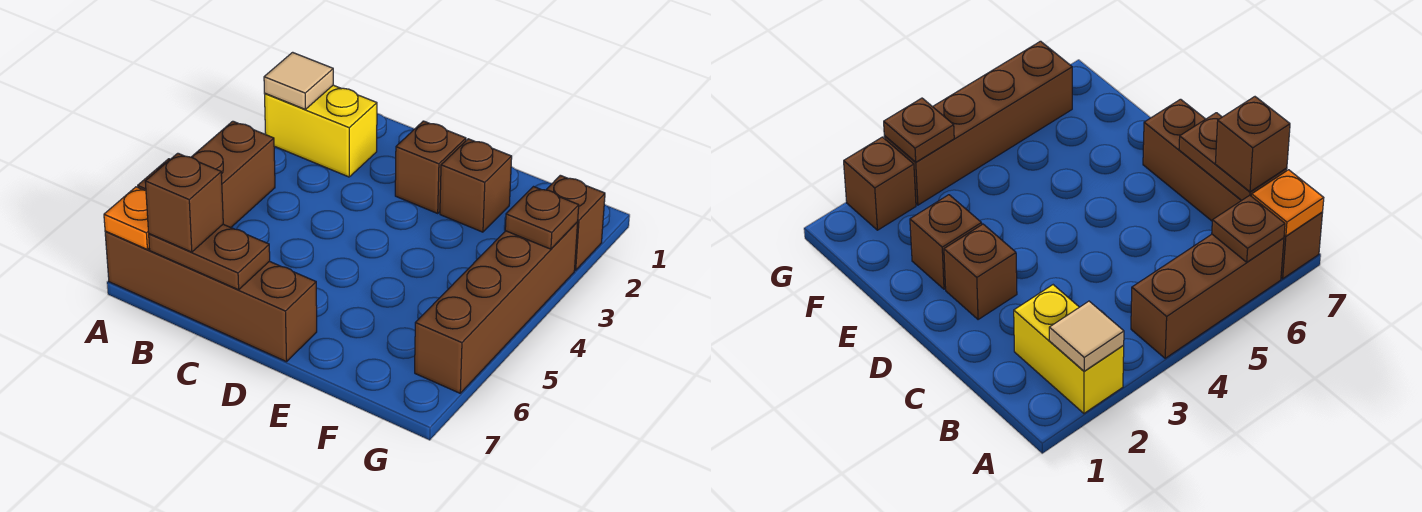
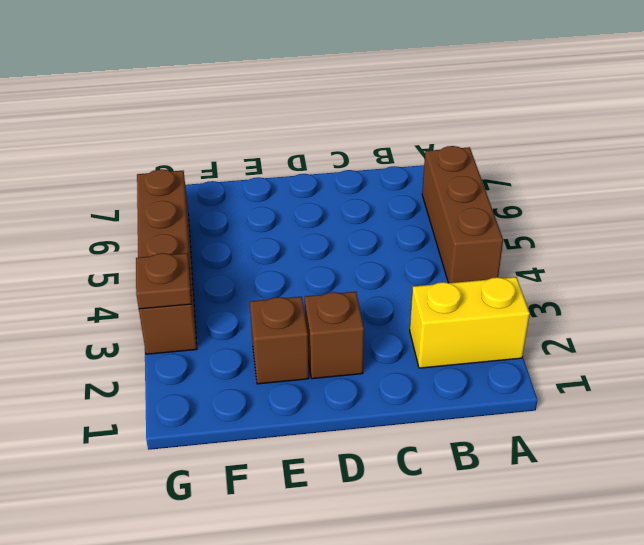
none -> brown brick A7:D7 level 1
none -> brown brick G2 level 1
none -> tan tile A2 level 2

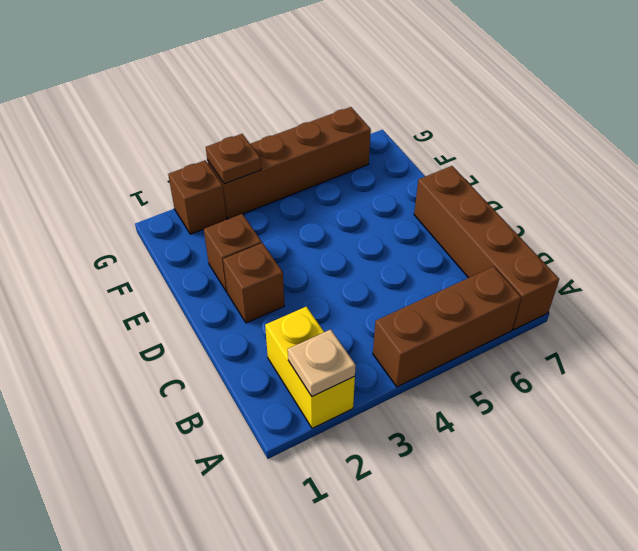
tan plate A2 level 2 -> tan tile A2 level 2
none -> brown plate A6 level 2
none -> orange plate A7 level 2
none -> brown plate B7:C7 level 2

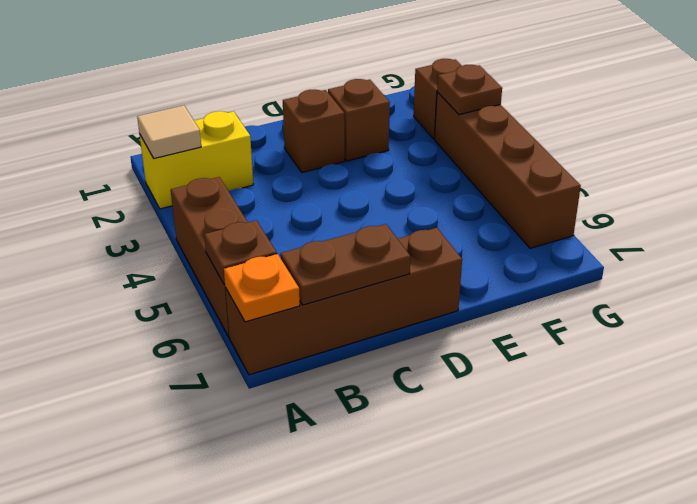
none -> brown brick B7 level 3

